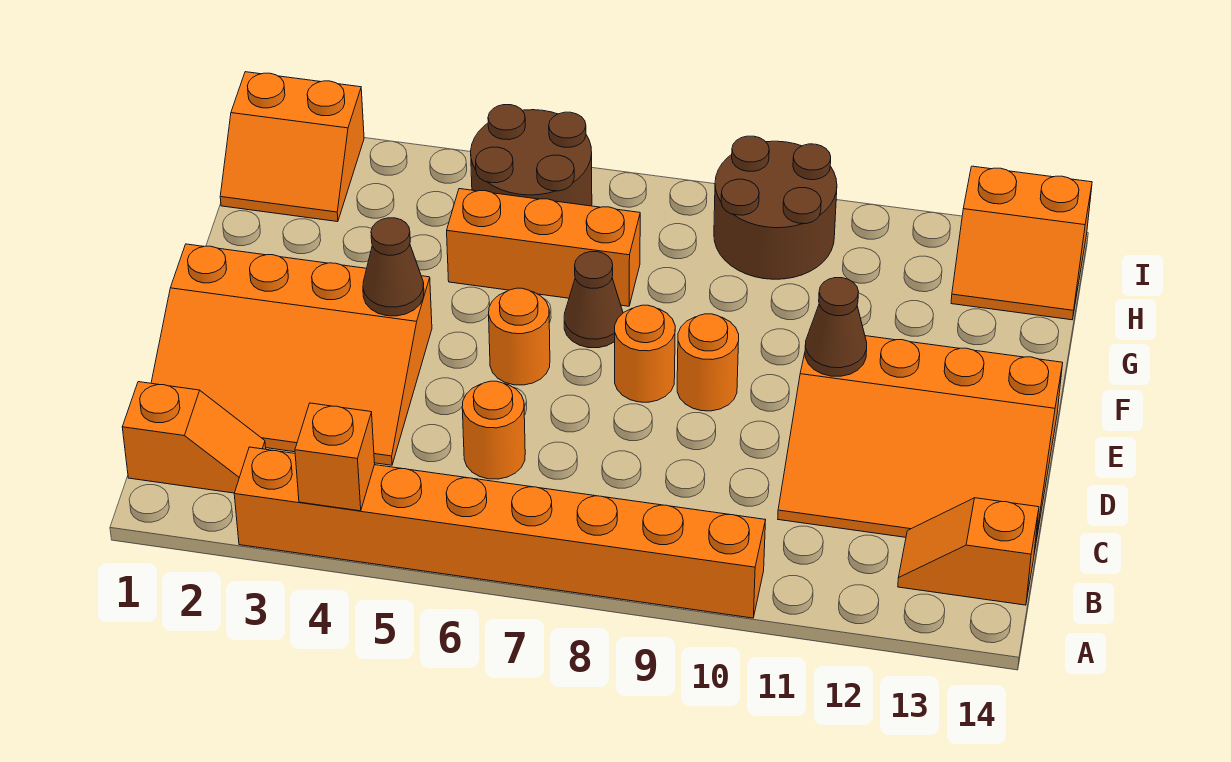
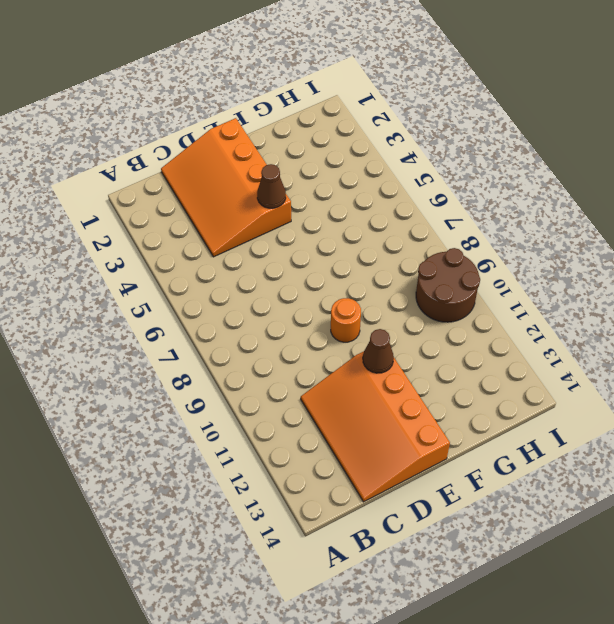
none -> orange brick A3:A10 level 1
none -> orange slope B1:B2 level 1 top 1
none -> orange slope B13:B14 level 1 top 14

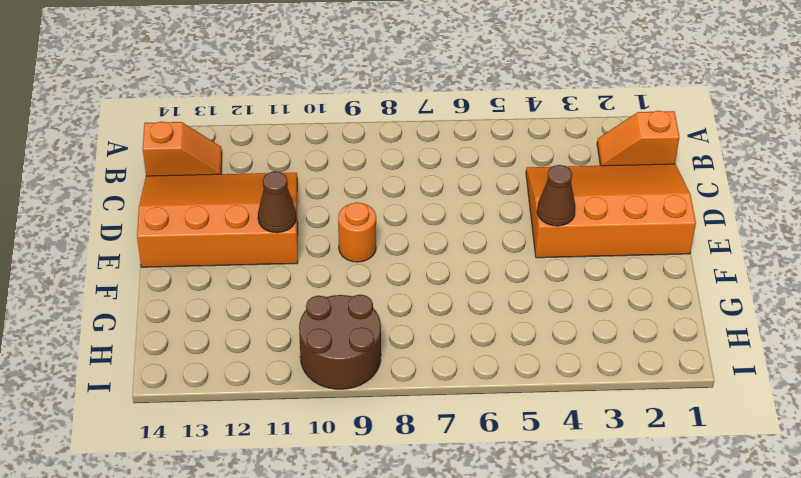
none -> orange brick A3:A10 level 1
none -> orange round brick C6 level 1
none -> orange round brick E6 level 1

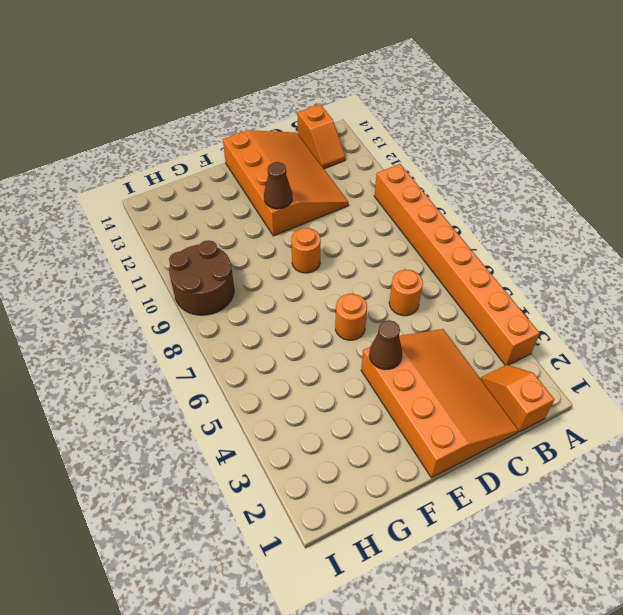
none -> orange round brick E8 level 1
none -> brown cone F7 level 1
none -> orange brick G5:G7 level 1

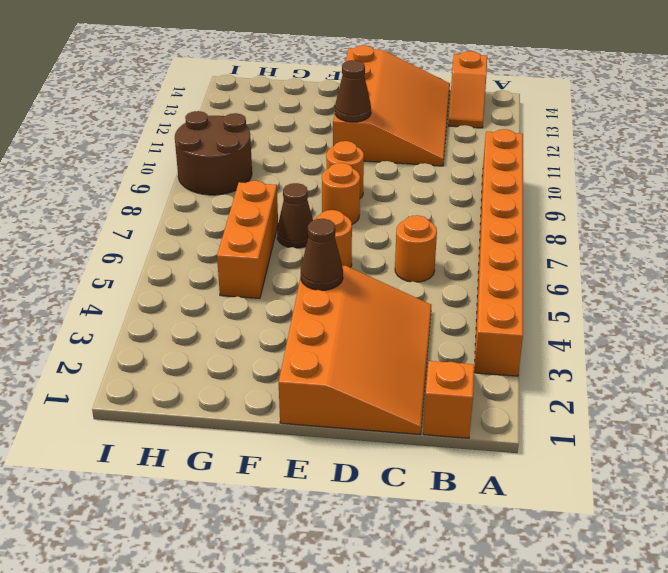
none -> orange slope H1:I2 level 1 top I
none -> brown round brick H5:I6 level 1
none -> orange slope H13:I14 level 1 top I

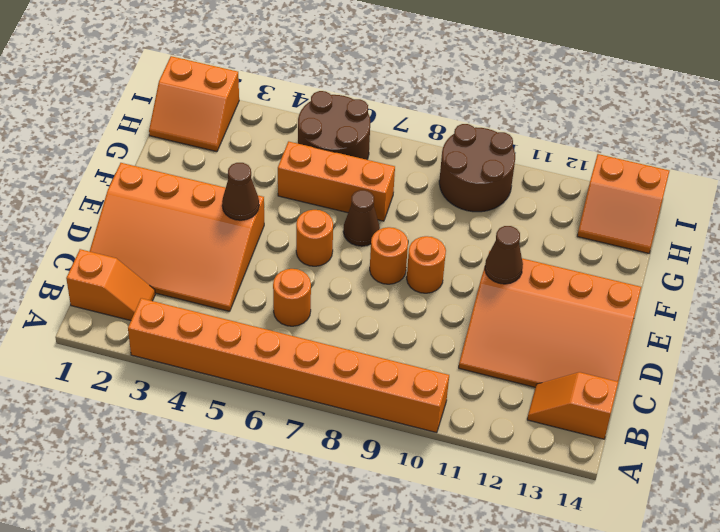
none -> orange brick A4 level 2

